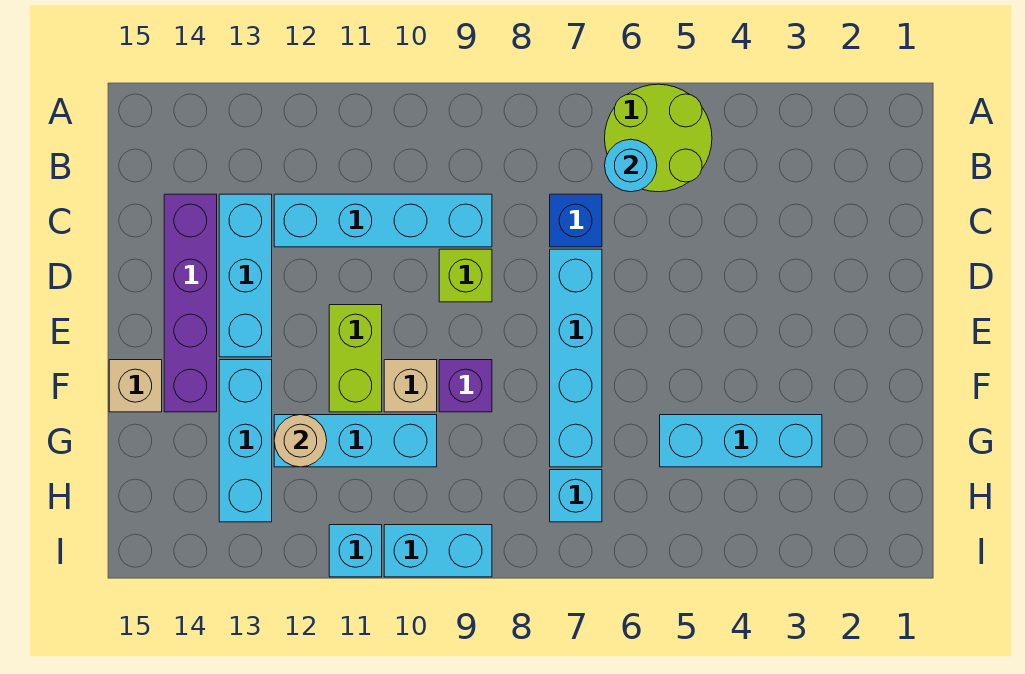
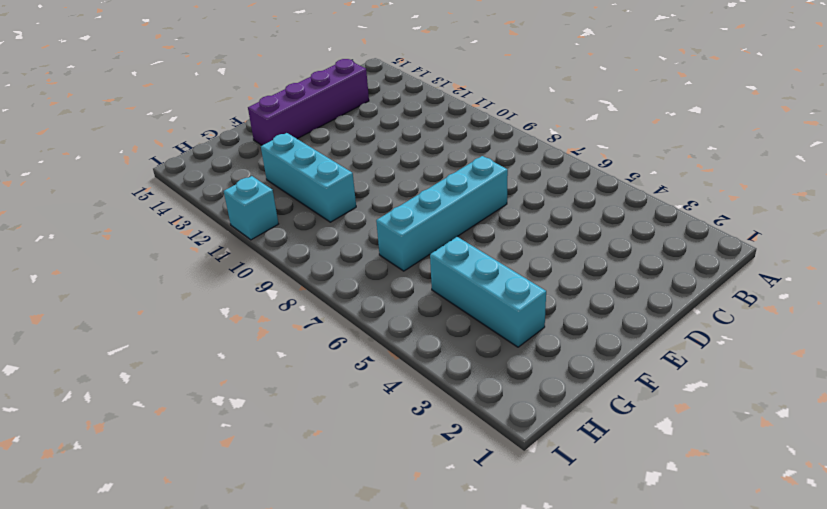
none -> lime round brick A5:B6 level 1
none -> blue brick C7 level 1
none -> cyan brick C9:C12 level 1

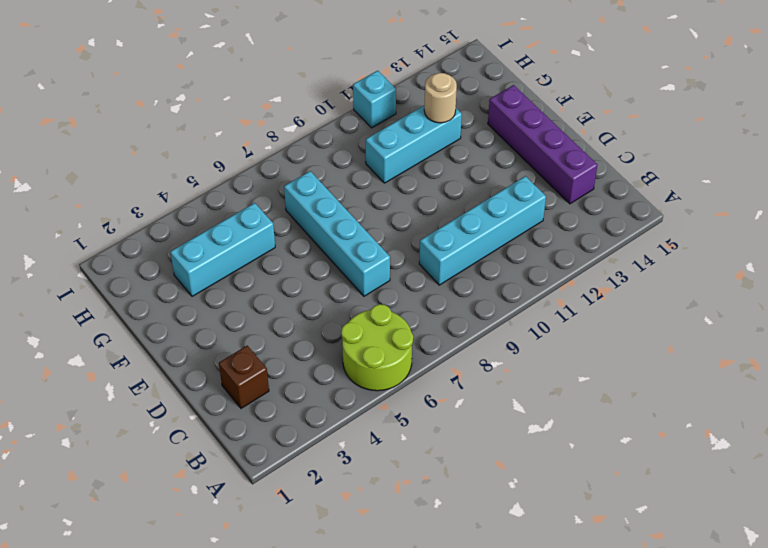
brown brick C2 level 1 -> none
none -> blue brick C7 level 1
none -> cyan brick C13:E13 level 1
none -> lime brick D9 level 1

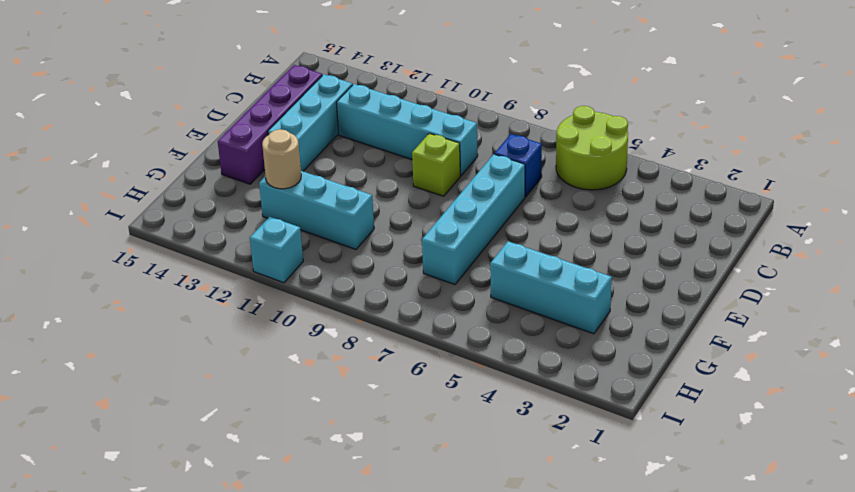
none -> lime brick E11:F11 level 1
none -> purple brick F9 level 1
none -> tan brick F10 level 1

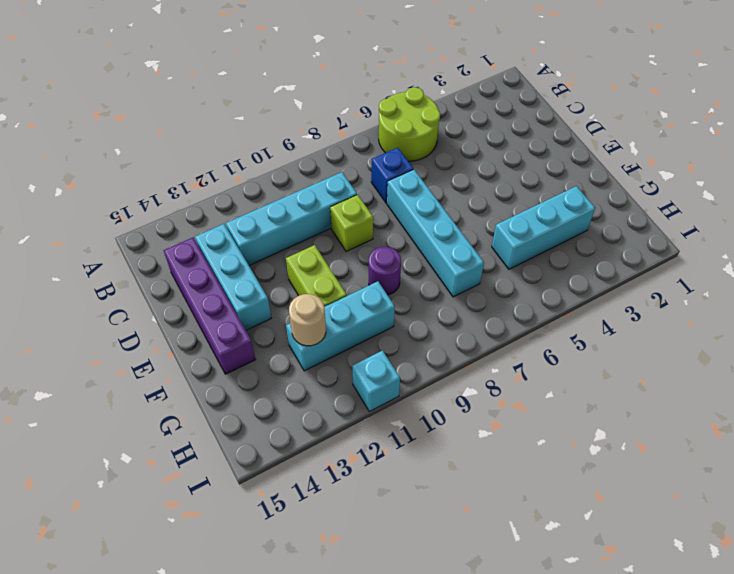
purple round brick F9 level 1 -> purple brick F9 level 1
none -> tan brick F10 level 1
none -> cyan brick F13:H13 level 1
none -> tan brick F15 level 1

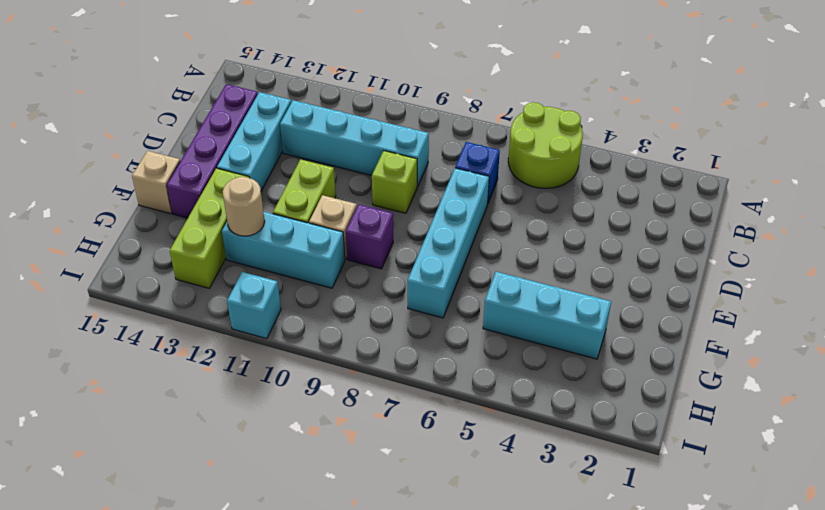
lime brick F13:H13 level 1 -> cyan brick F13:H13 level 1
none -> cyan brick H7 level 1
none -> cyan brick I9:I10 level 1
none -> cyan round brick B6 level 2

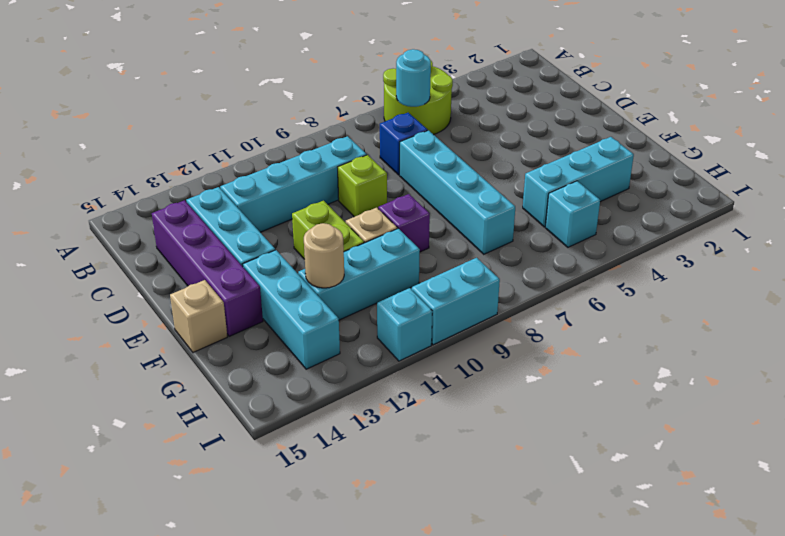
cyan brick H5 level 1 -> cyan brick H7 level 1

